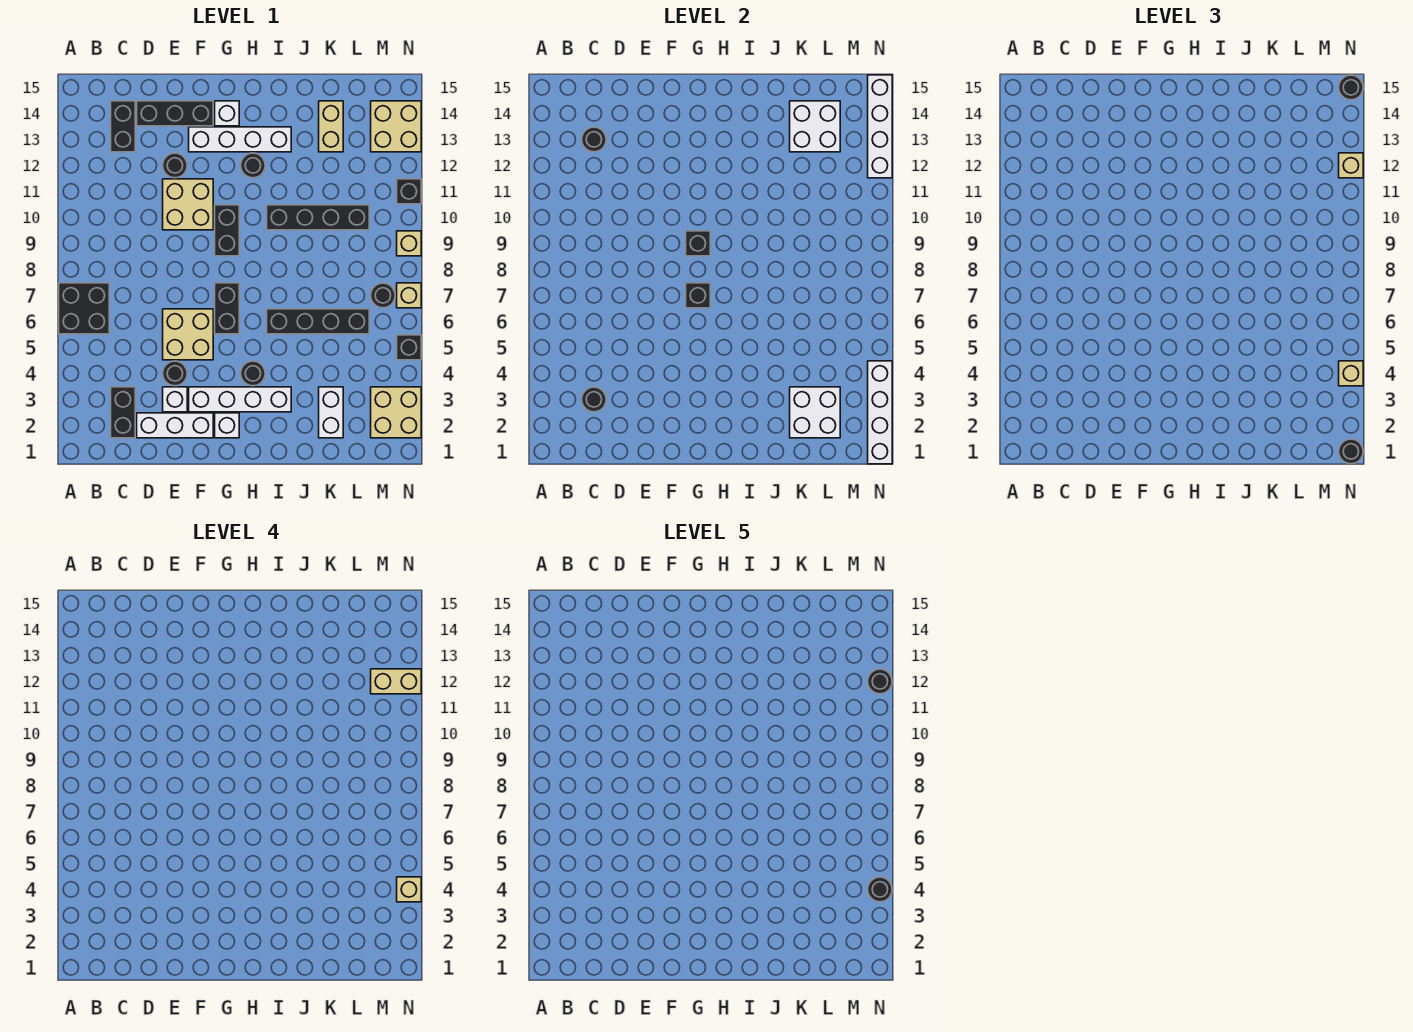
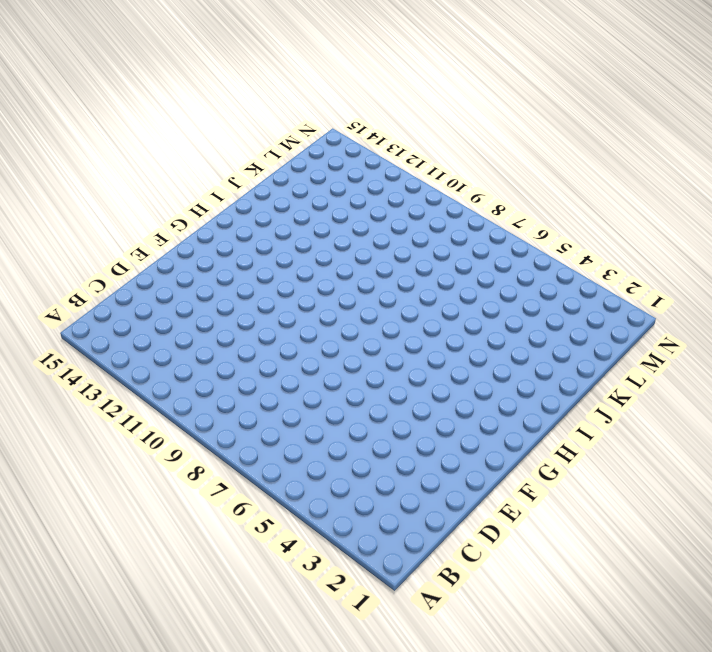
none -> black brick A6:B7 level 1
none -> black brick C2:C3 level 1
none -> black brick C13:C14 level 1
none -> white brick D2:F2 level 1

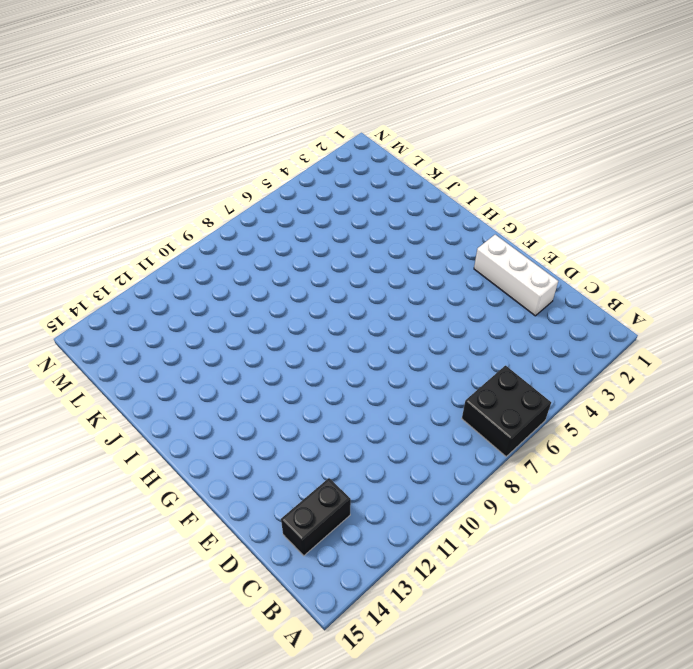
none -> black brick C2:C3 level 1
none -> black brick D14:F14 level 1
none -> white brick E3 level 1
none -> black round brick E4 level 1

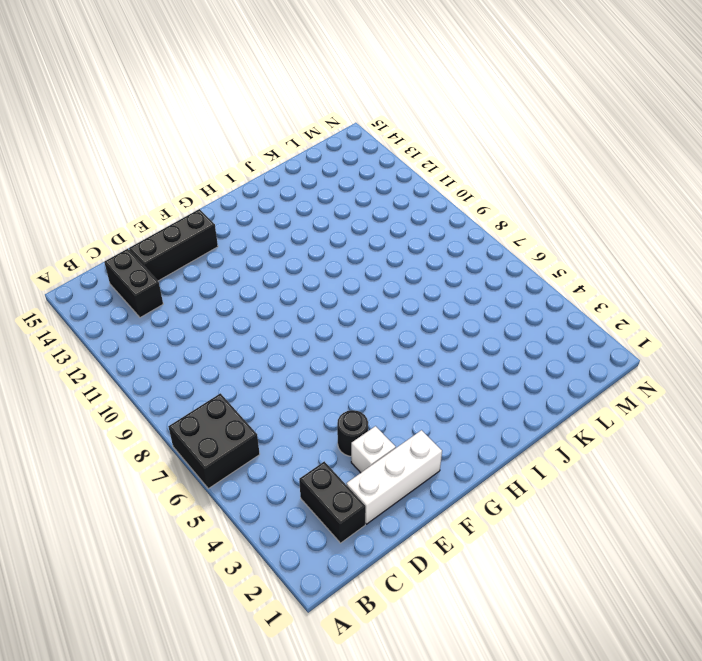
none -> tan brick E5:F6 level 1
none -> tan brick E10:F11 level 1
none -> black round brick E12 level 1
none -> white brick F3:I3 level 1

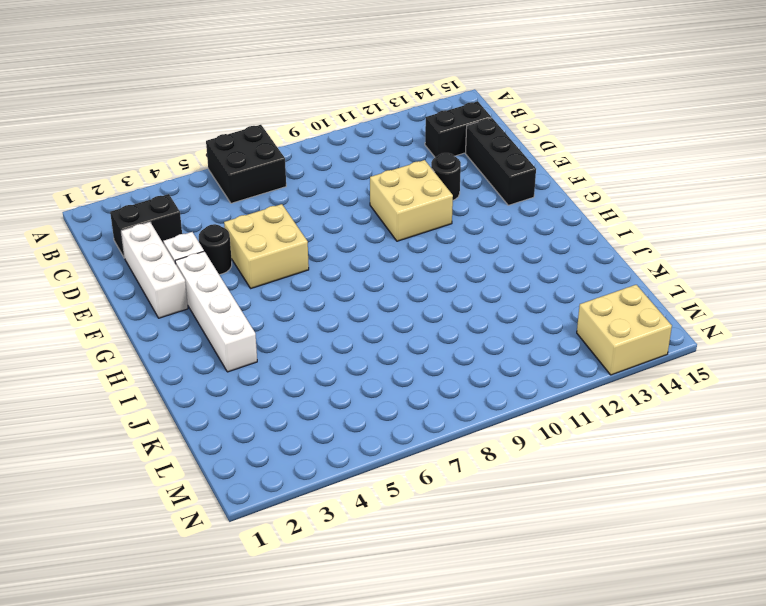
none -> white brick F13:I13 level 1
none -> white brick G2 level 1
none -> black brick G6:G7 level 1
none -> black brick G9:G10 level 1

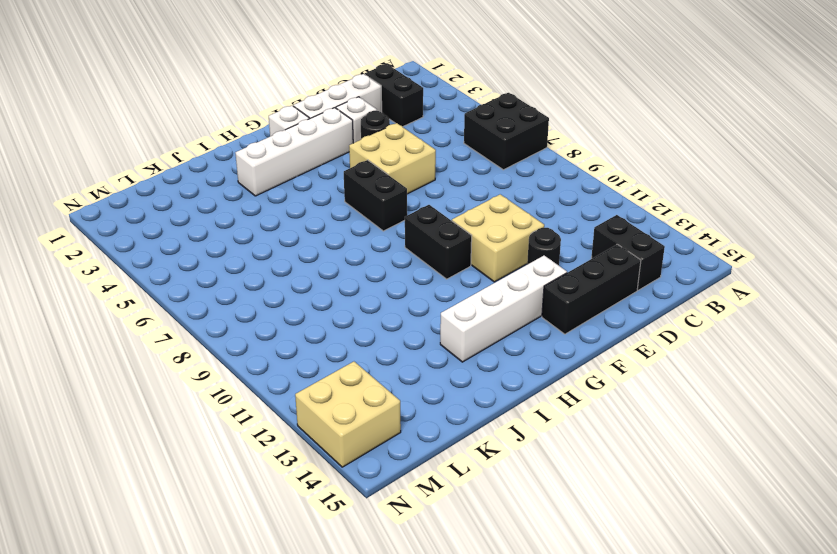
none -> white brick G14 level 1
none -> black round brick H4 level 1
none -> black round brick H12 level 1
none -> black brick I6:L6 level 1

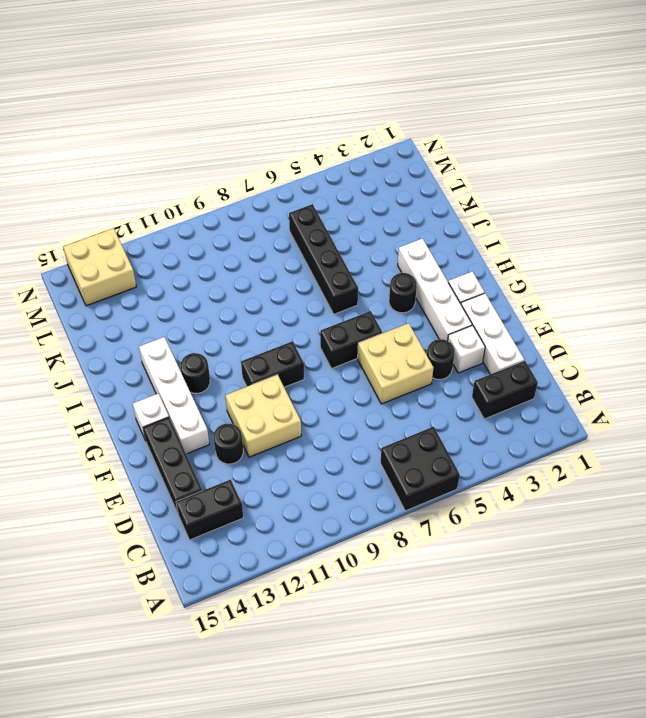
none -> black brick I10:L10 level 1
none -> white brick K2:K3 level 1
none -> tan brick K13:K14 level 1
none -> tan brick M2:N3 level 1

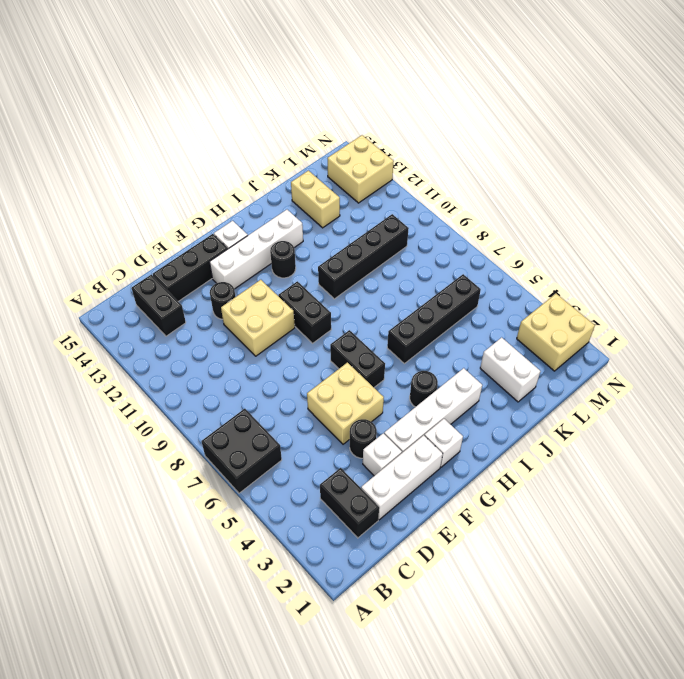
none -> black round brick M7 level 1
none -> black brick N5 level 1
none -> tan brick N7 level 1
none -> tan brick N9 level 1

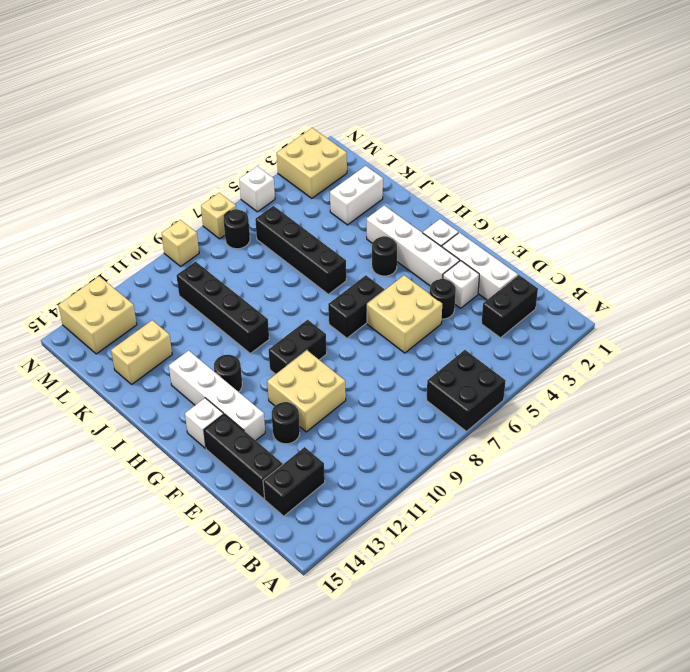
white brick N5 level 1 -> black brick N5 level 1
none -> black brick N11 level 1
none -> black round brick C3 level 2
none -> black round brick C13 level 2
none -> black brick G7 level 2

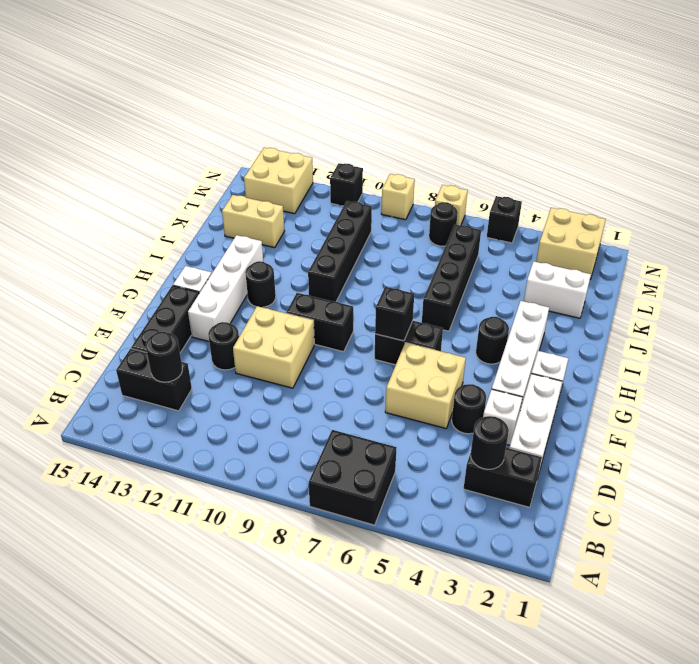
none -> black brick G9 level 2
none -> white brick K2:L3 level 2
none -> white brick K13:L14 level 2
none -> white brick N1:N4 level 2

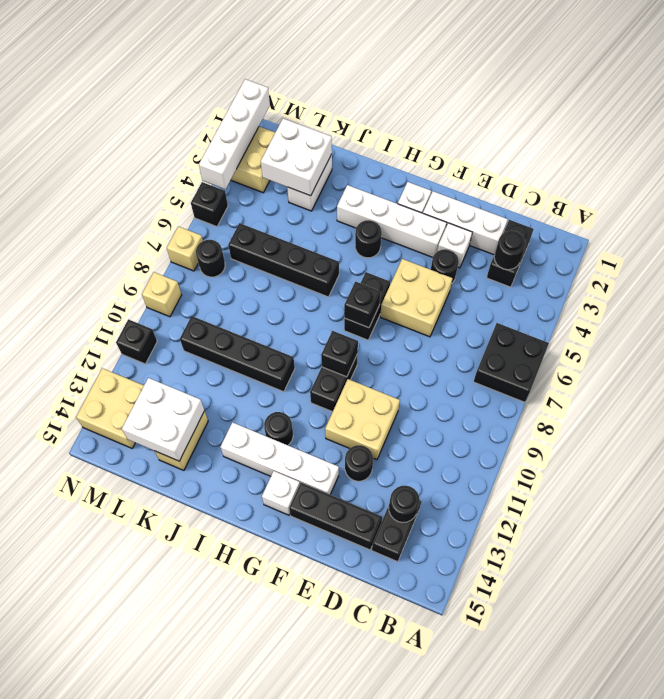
none -> white brick N12:N15 level 2
none -> black round brick N1 level 3
none -> tan brick N4 level 3
none -> tan brick N12 level 3

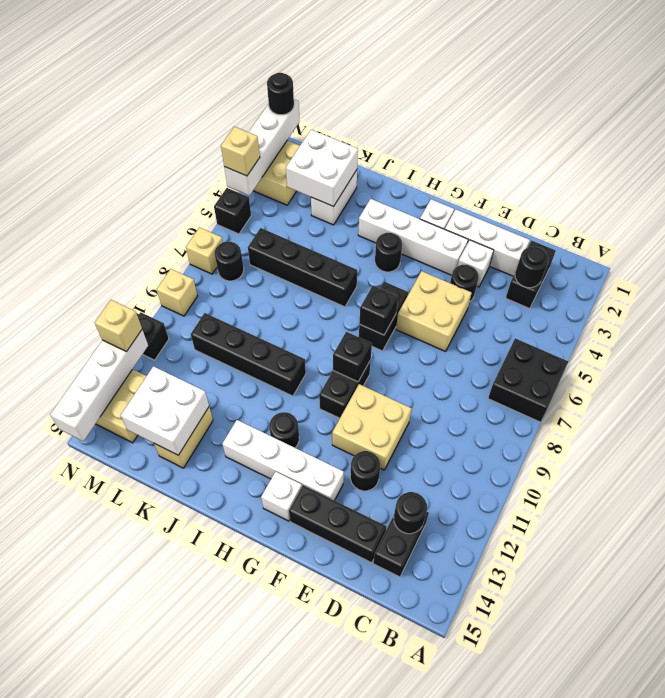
none -> black round brick N15 level 3
none -> tan brick M12:N12 level 4
none -> tan brick N4 level 4
none -> black round brick N4 level 5

